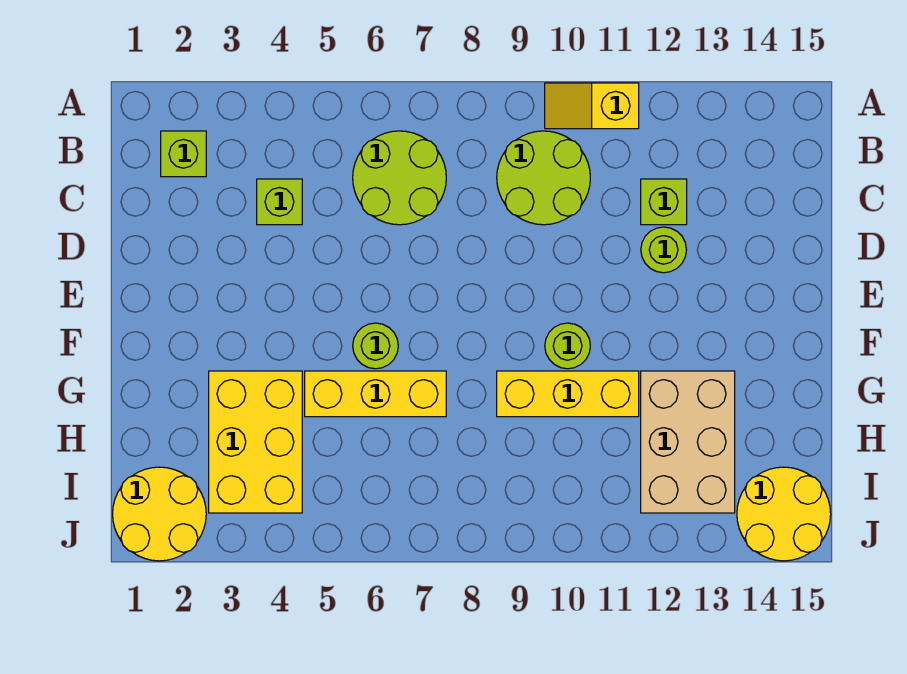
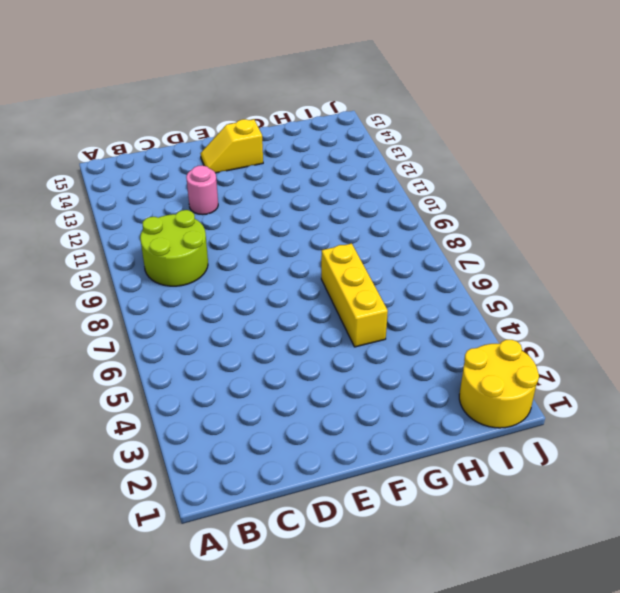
pink round brick D12 level 1 -> lime round brick D12 level 1
yellow slope E14:F14 level 1 top F -> yellow slope A10:A11 level 1 top 11
none -> lime brick B2 level 1
none -> lime round brick B6:C7 level 1
none -> lime brick C4 level 1

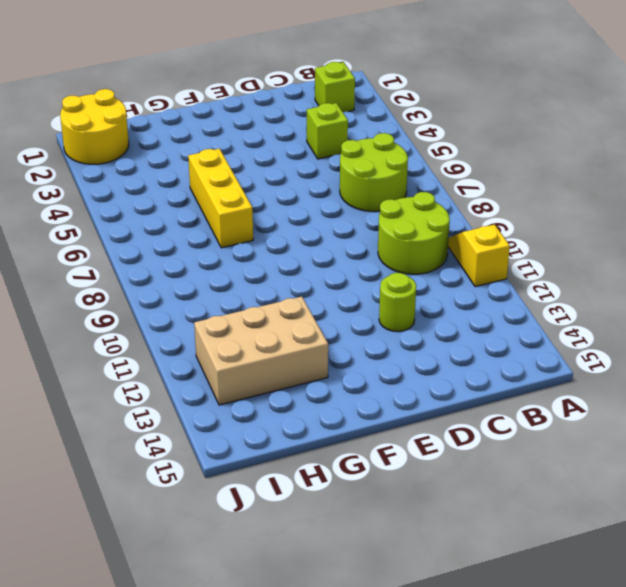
none -> lime brick C12 level 1
none -> lime round brick F6 level 1
none -> lime round brick F10 level 1

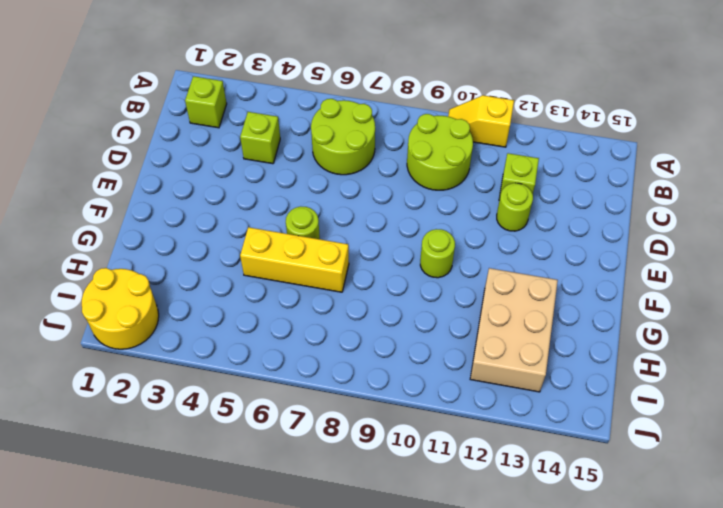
none -> yellow brick G3:I4 level 1
none -> yellow brick G9:G11 level 1
none -> yellow round brick I14:J15 level 1

